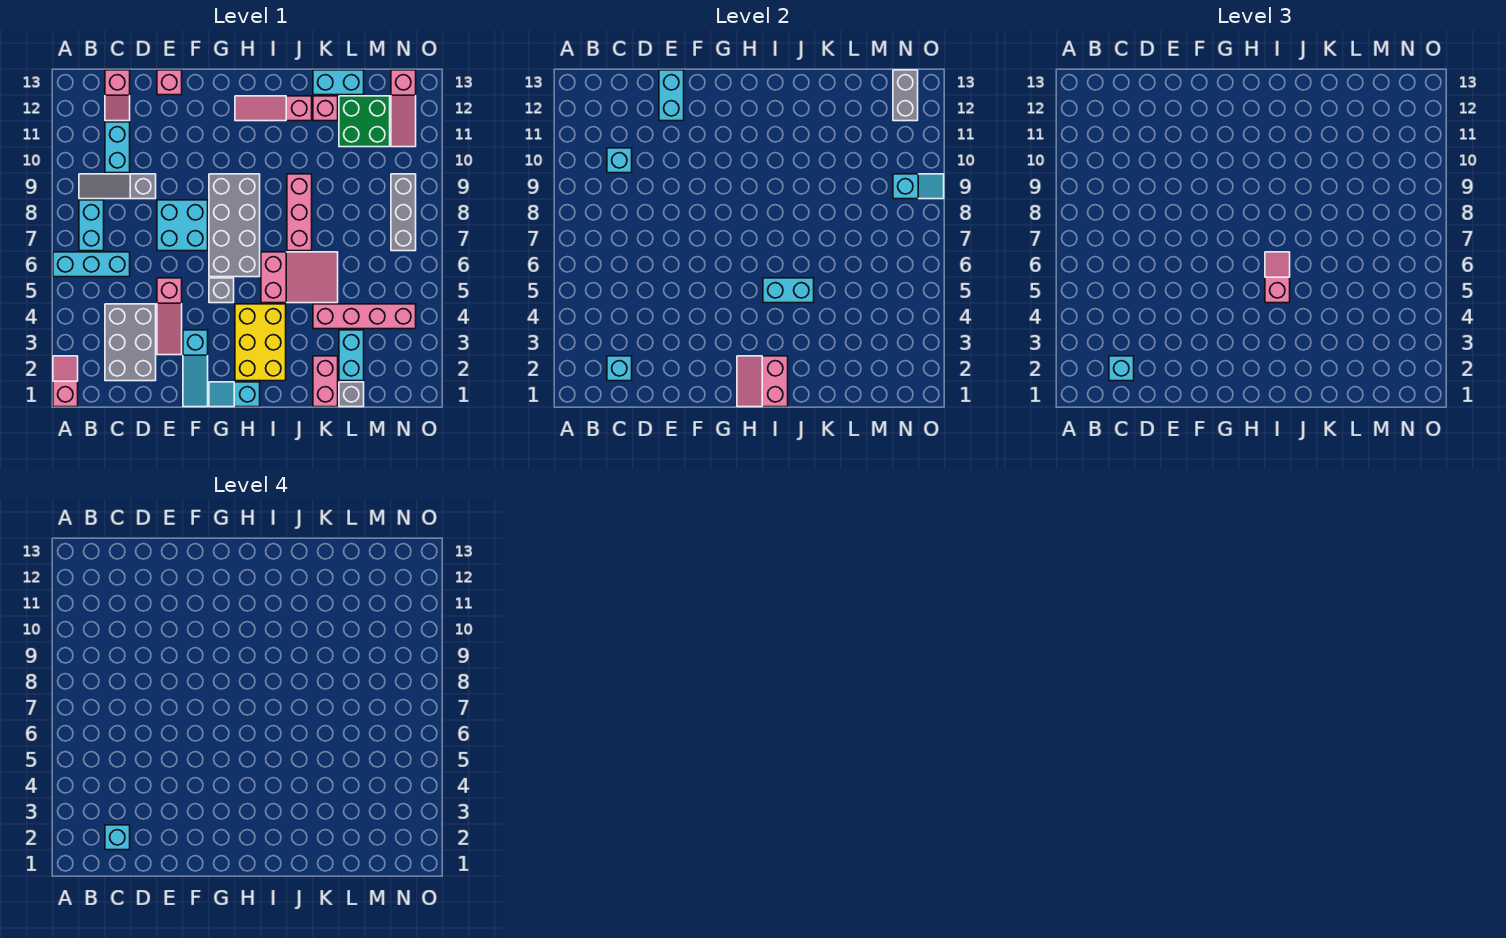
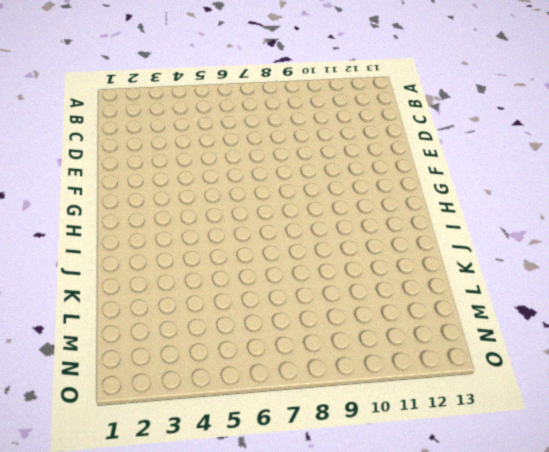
none -> pink slope A1:A2 level 1 top 1
none -> cyan brick A6:C6 level 1
none -> cyan brick B7:B8 level 1
none -> grey slope B9:D9 level 1 top D

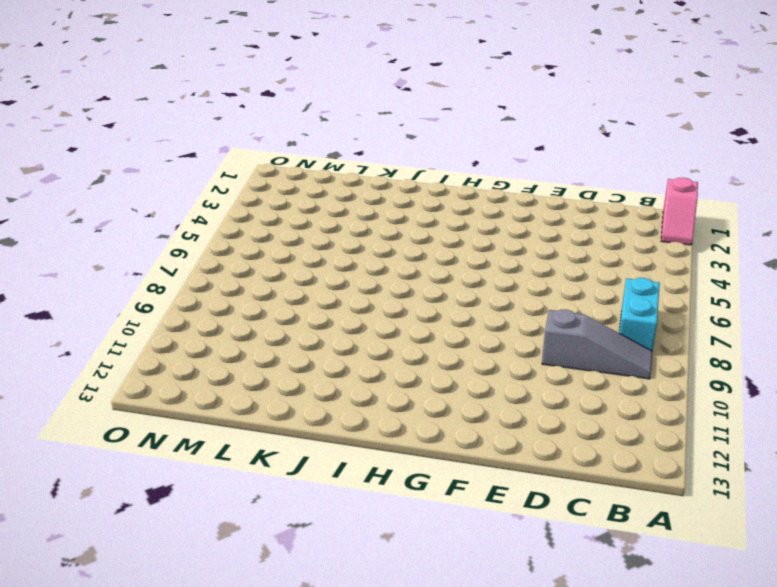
none -> cyan brick A6:C6 level 1
none -> grey brick C2:D4 level 1
none -> cyan brick C10:C11 level 1
none -> pink slope C12:C13 level 1 top 13

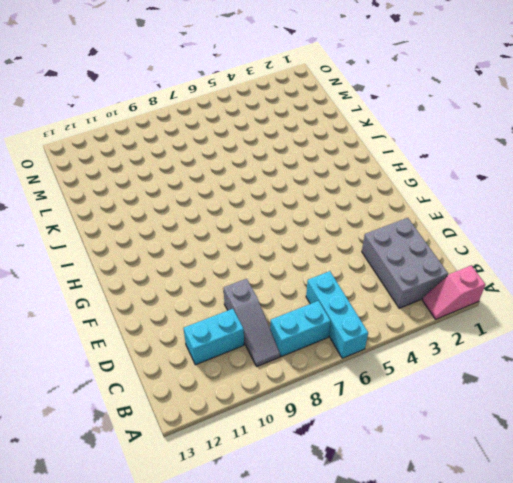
grey brick B2:D3 level 1 -> grey brick C2:D4 level 1
none -> pink slope C12:C13 level 1 top 13
none -> pink slope E3:E5 level 1 top 5
none -> cyan brick E7:F8 level 1
none -> pink brick E13 level 1

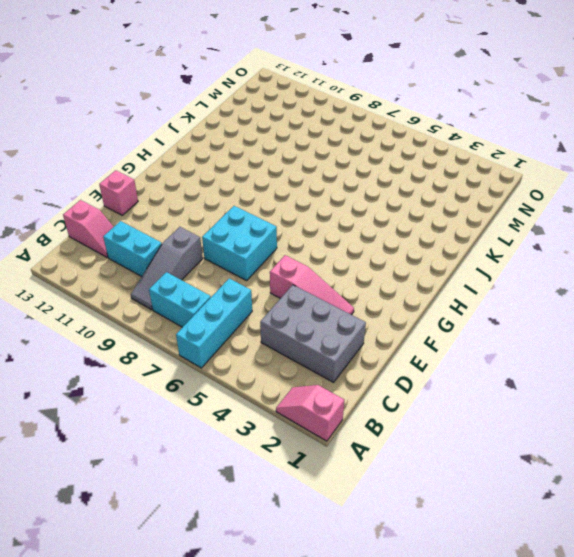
none -> cyan slope F1:F3 level 1 top 3
none -> cyan slope G1:H1 level 1 top H
none -> grey brick G5 level 1
none -> grey brick G6:H9 level 1

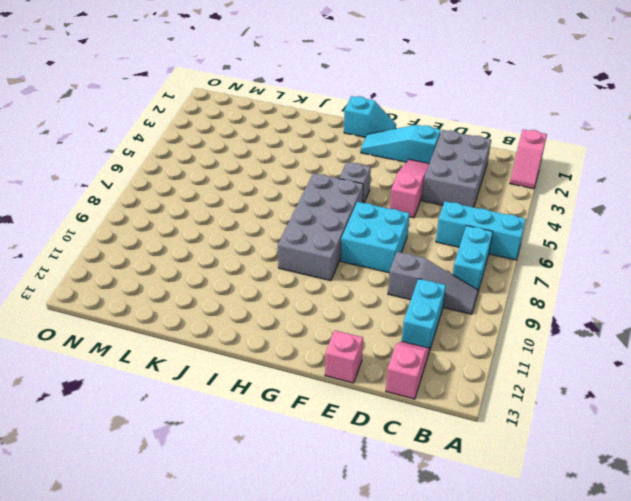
cyan slope E2:G2 level 1 top E -> cyan slope F1:F3 level 1 top 3
none -> yellow brick H2:I4 level 1
none -> pink slope H12:J12 level 1 top J
none -> pink slope I5:K6 level 1 top I
none -> pink brick J7:J9 level 1

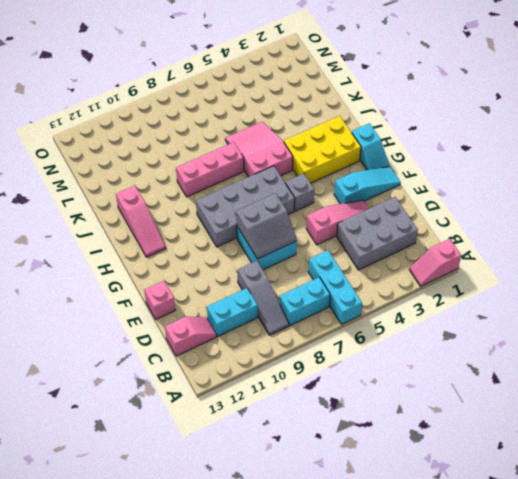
grey slope E7:F8 level 2 top F -> none
none -> pink brick K1:K2 level 1
none -> pink brick K4:N4 level 1
none -> pink brick K12 level 1
none -> cyan brick K13:L13 level 1

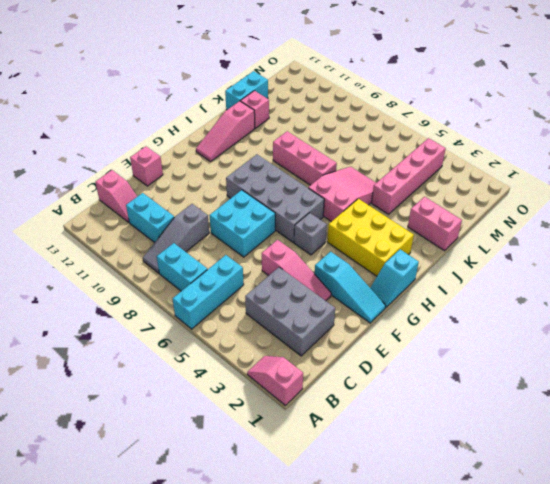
none -> grey brick L1 level 1
none -> cyan brick L2:L3 level 1
none -> green brick L11:M12 level 1
none -> grey brick N7:N9 level 1

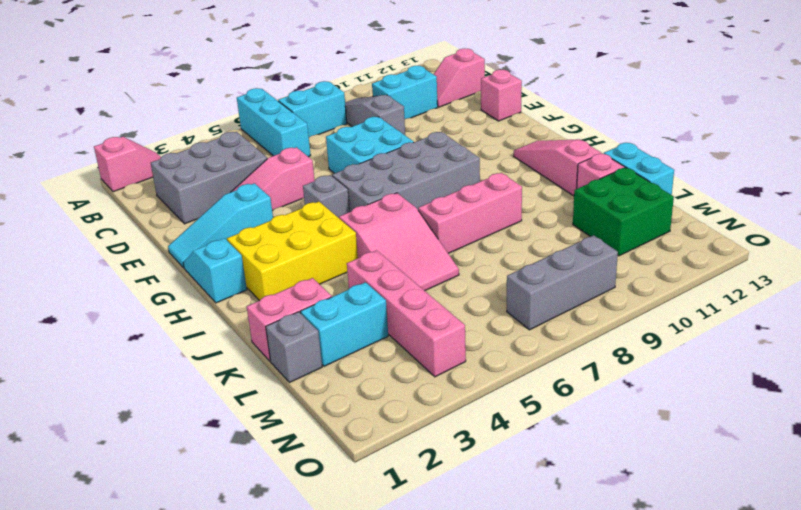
none -> pink slope N11:N13 level 1 top 13
none -> cyan brick C2 level 2
none -> cyan brick C10 level 2
none -> cyan brick E12:E13 level 2

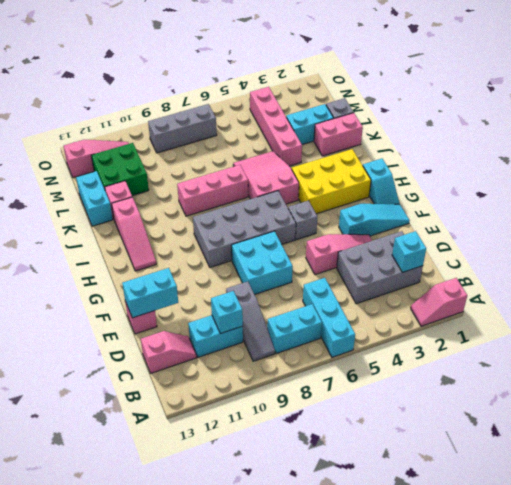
none -> pink slope H1:I2 level 2 top I
none -> cyan brick I5:J5 level 2
none -> cyan slope N9:O9 level 2 top N
none -> grey brick N12:N13 level 2

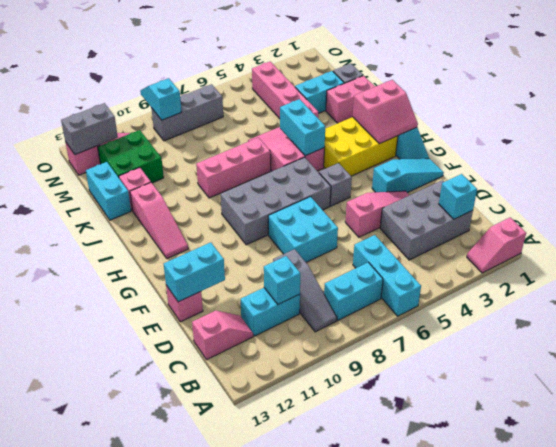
none -> cyan brick C2 level 3
none -> pink slope I5:I6 level 3 top 5
none -> cyan brick C2 level 4

